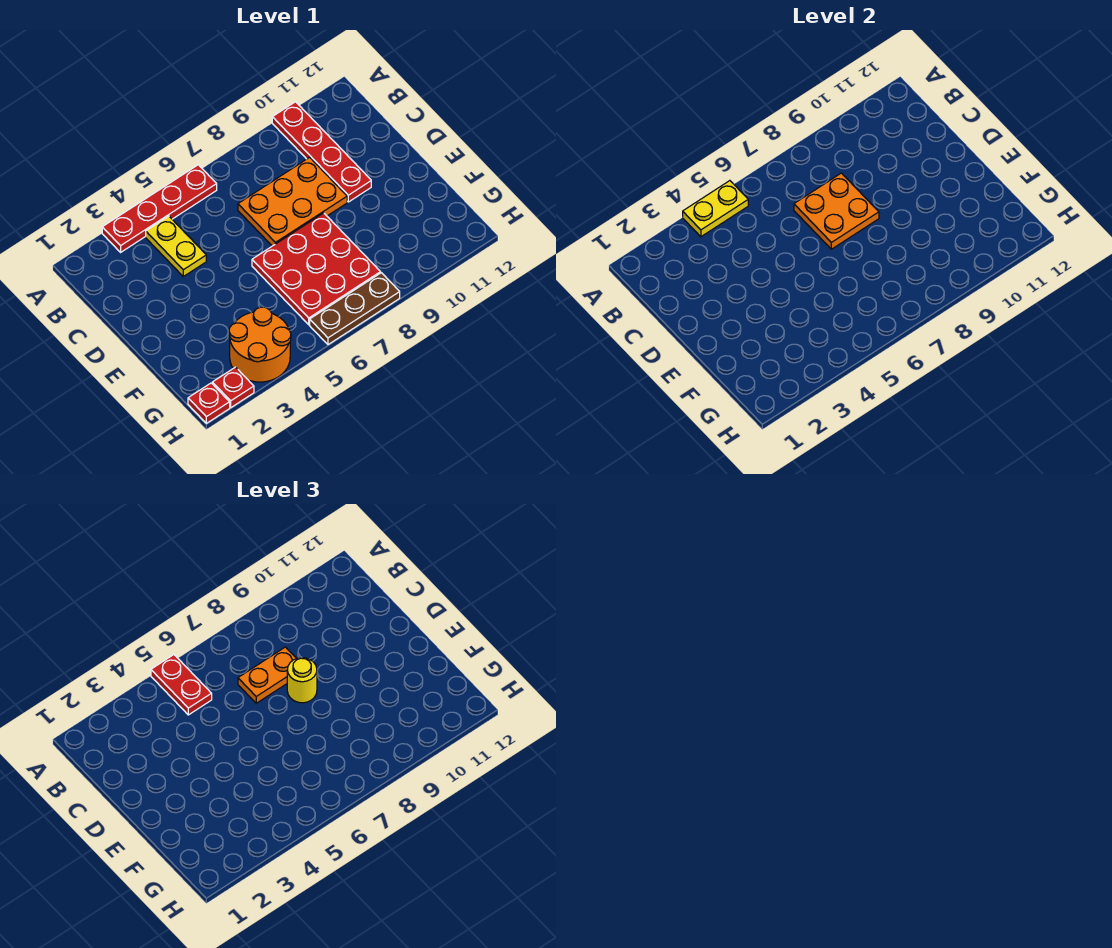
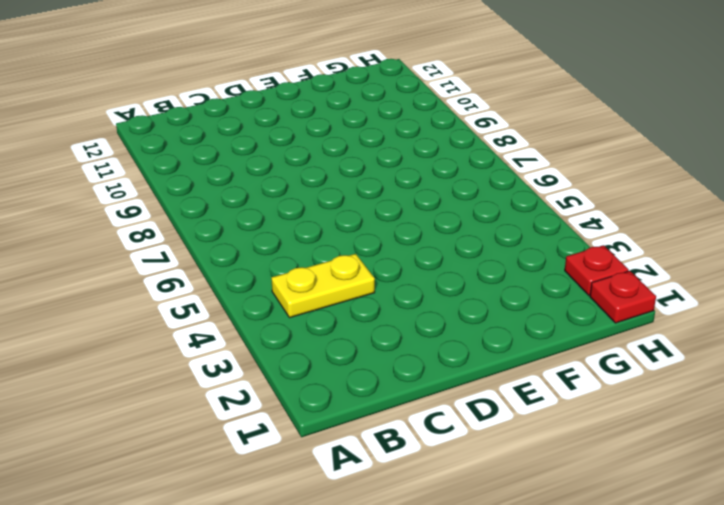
none -> red plate A3:A6 level 1
none -> red plate A10:D10 level 1
none -> orange plate C7:D9 level 1

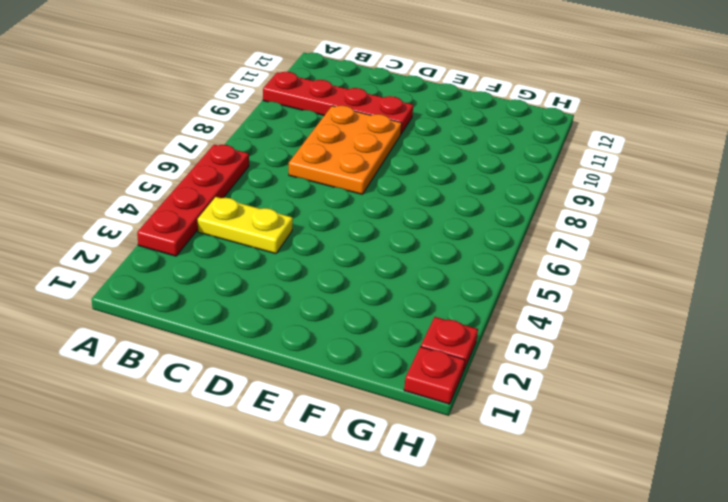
none -> red plate E6:G8 level 1
none -> orange round brick G3:H4 level 1
none -> brown plate H6:H8 level 1

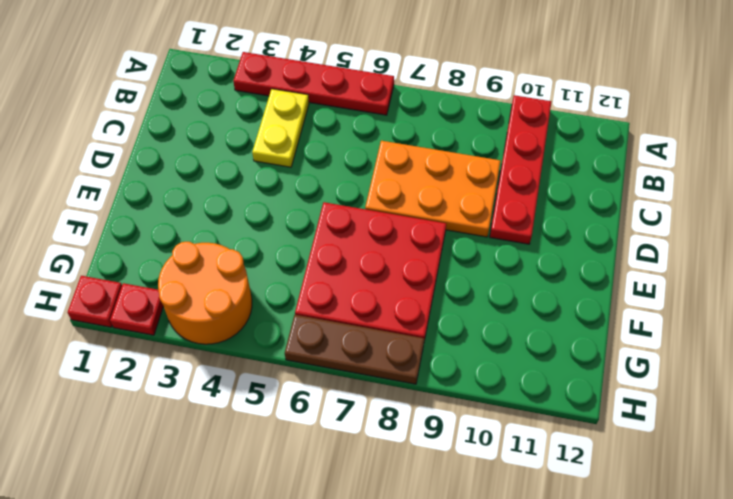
none -> yellow plate A4:A5 level 2
none -> orange plate C7:D8 level 2
none -> red plate A5:B5 level 3

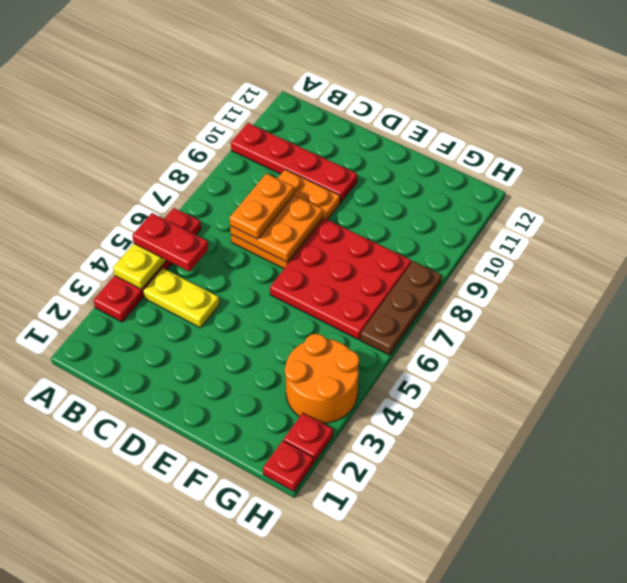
none -> yellow round brick D8 level 3

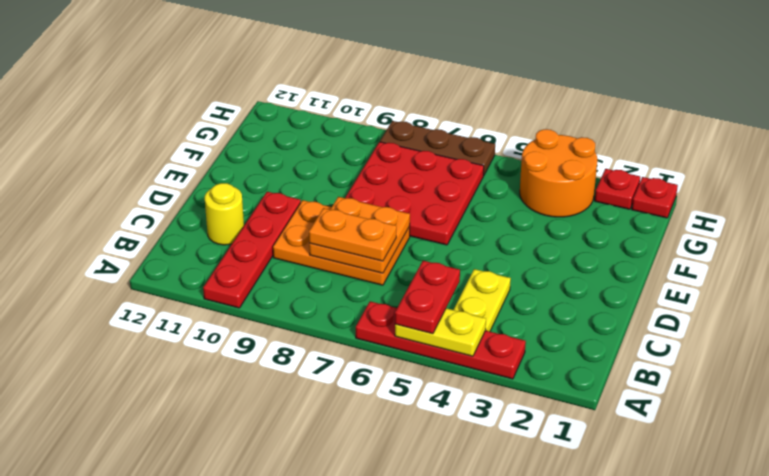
yellow round brick C11 level 1 -> yellow round brick D8 level 3

